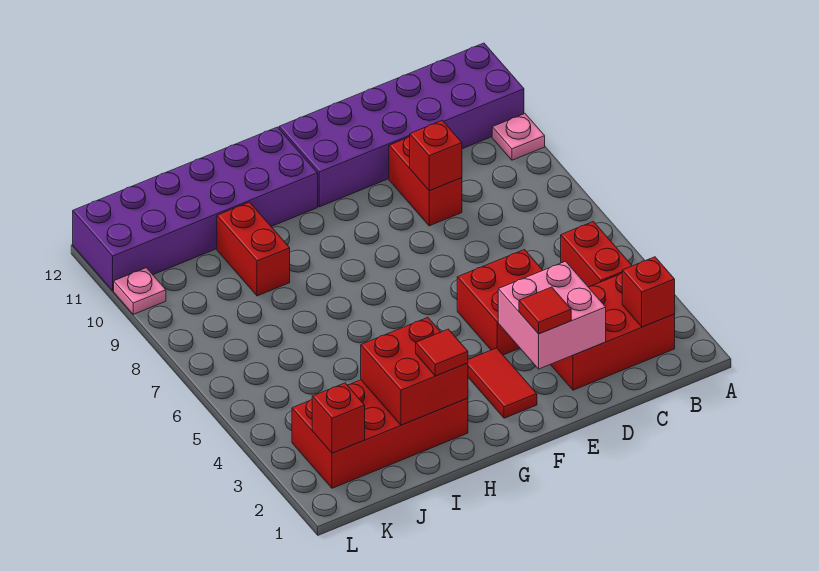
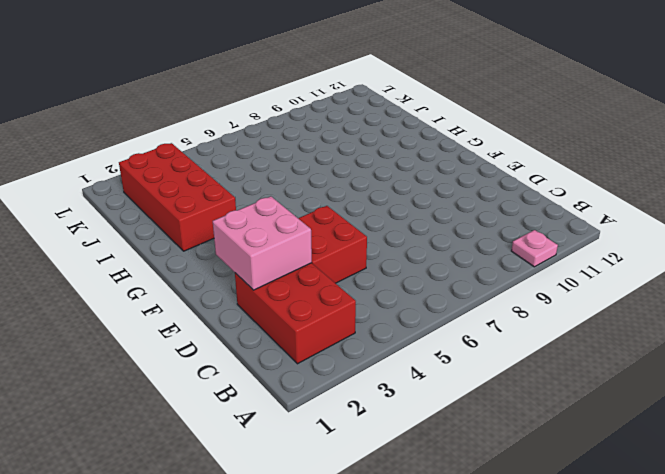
none -> purple brick A11:F12 level 1
none -> red brick B4:B5 level 1
none -> red brick D9:D10 level 1

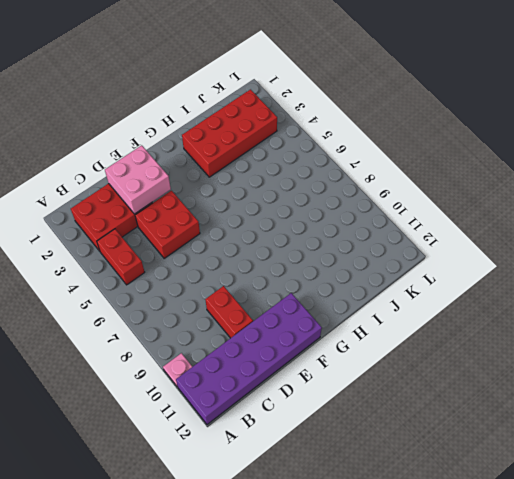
none -> red tile F2:F3 level 1
none -> purple brick G11:L12 level 1
none -> red brick I9:I10 level 1

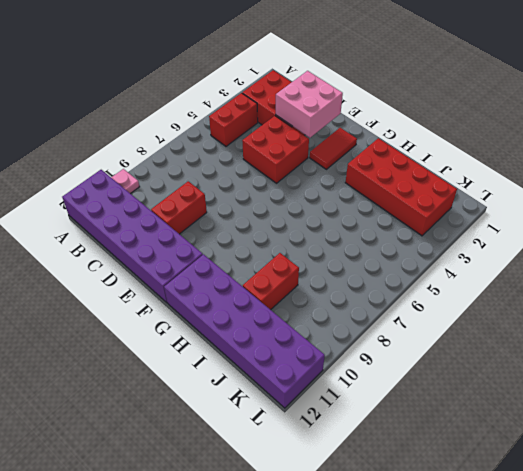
none -> pink plate L10 level 1
none -> red brick B2 level 2
none -> red brick D9 level 2

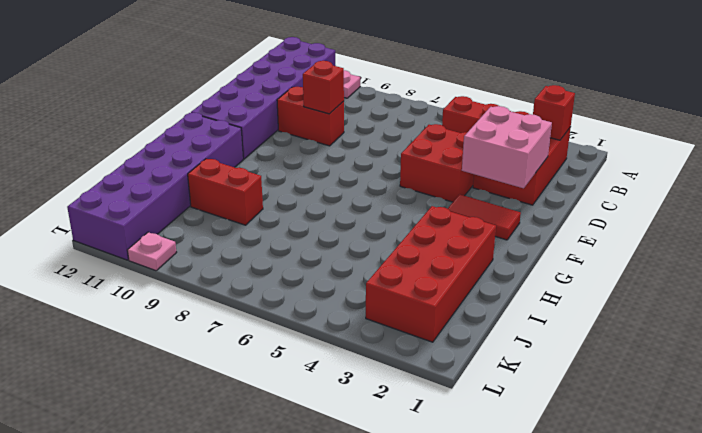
none -> red brick H2:I3 level 2
none -> red brick K2 level 2
none -> red tile E2 level 3

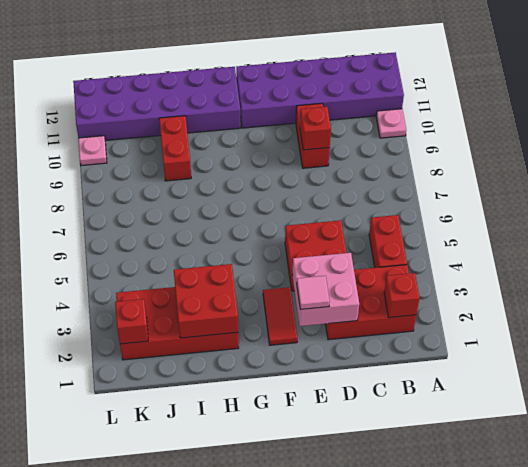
pink tile E2 level 3 -> red tile E2 level 3
none -> red tile H2 level 3

